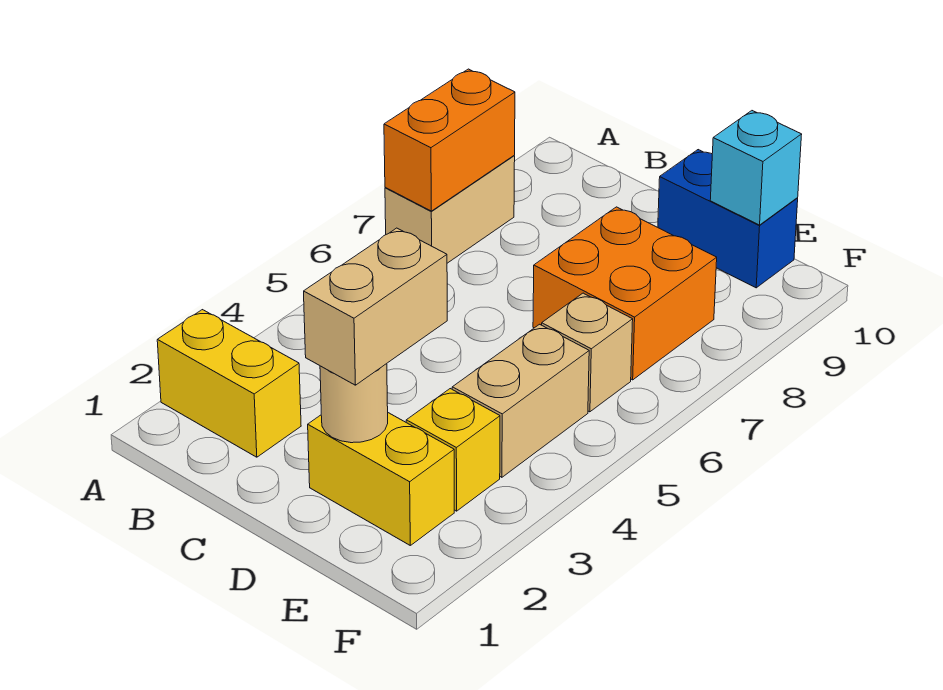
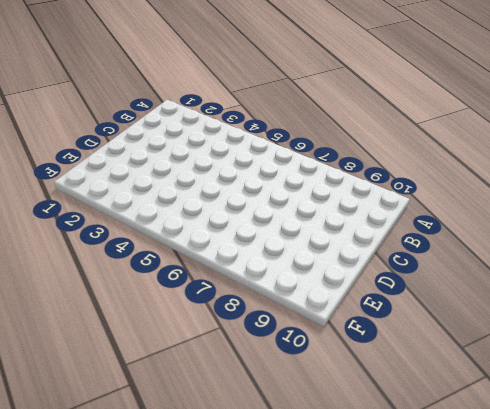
none -> yellow brick A2:B2 level 1
none -> tan brick A7:A8 level 1
none -> yellow brick D2:E2 level 1

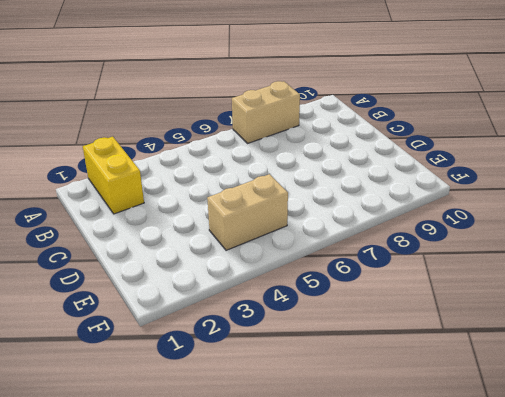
none -> yellow brick D2:E2 level 1
none -> orange brick D7:E8 level 1
none -> blue brick D10:E10 level 1

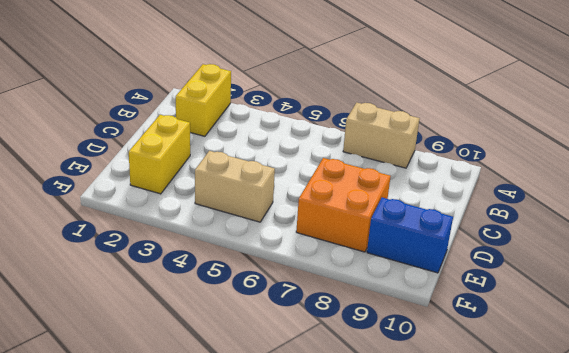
blue brick E9:E10 level 1 -> blue brick D10:E10 level 1
none -> yellow brick E3 level 1
none -> tan brick E6 level 1
none -> orange brick A7:A8 level 2

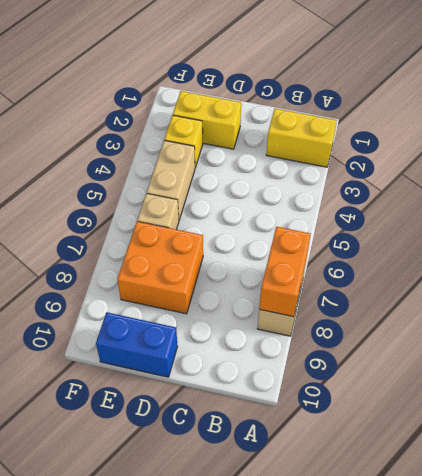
none -> tan round brick D2 level 2
none -> cyan brick E10 level 2
none -> tan brick D2:D3 level 3

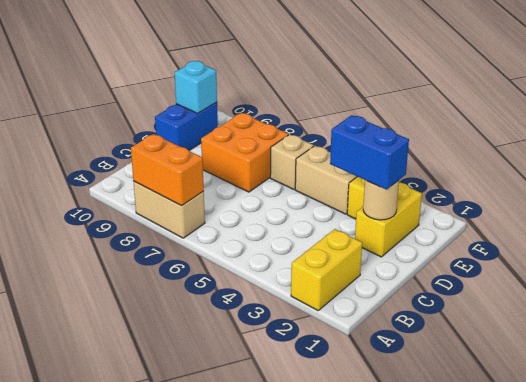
blue brick D2:D3 level 3 -> tan brick D2:D3 level 3

